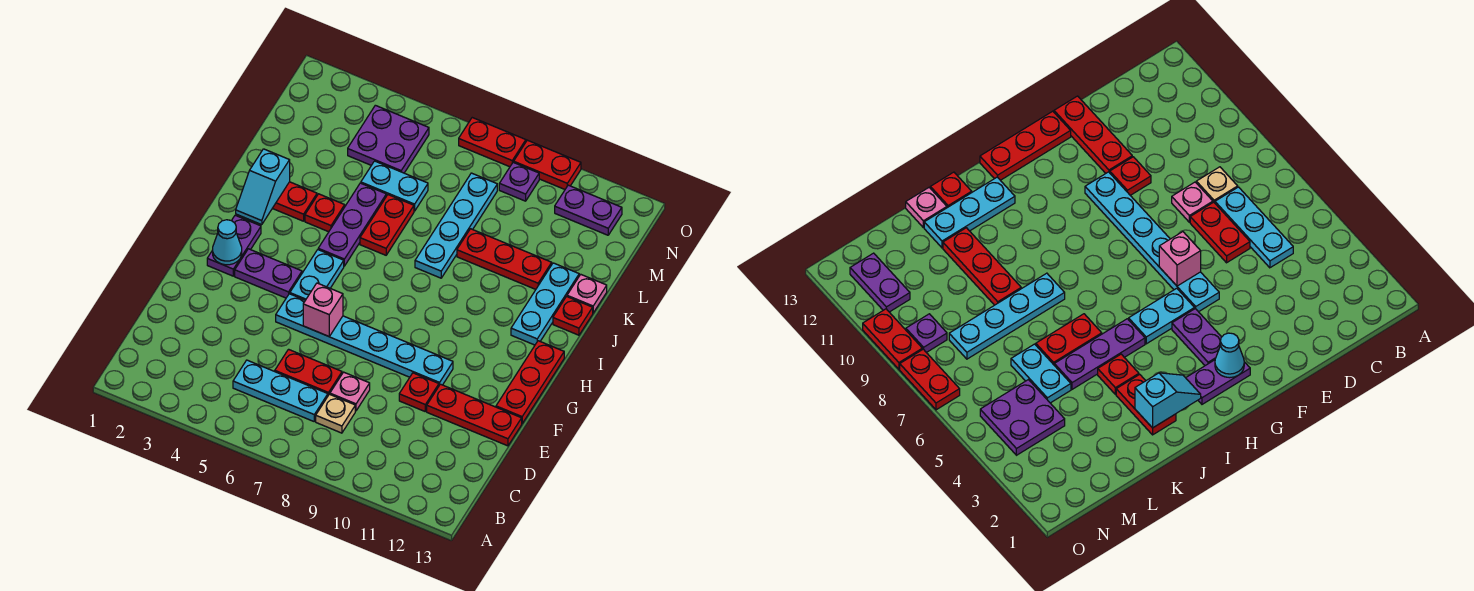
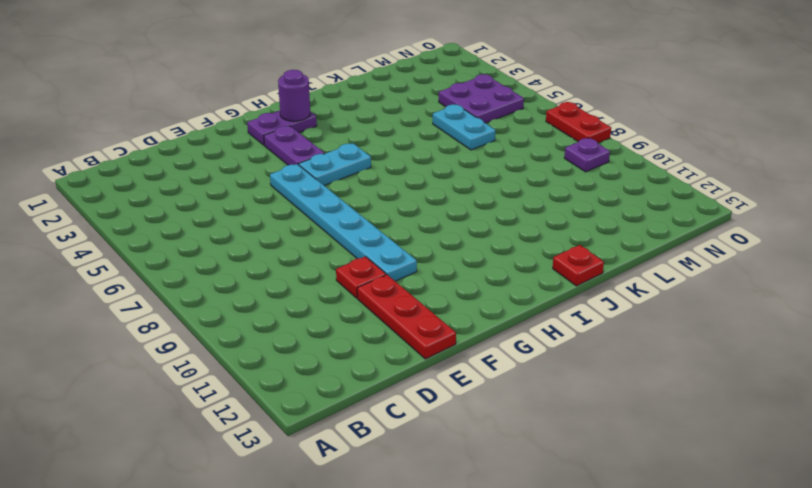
purple round brick H2 level 2 -> none
none -> cyan plate C5:C7 level 1
none -> tan plate C8 level 1
none -> red plate D6:D7 level 1

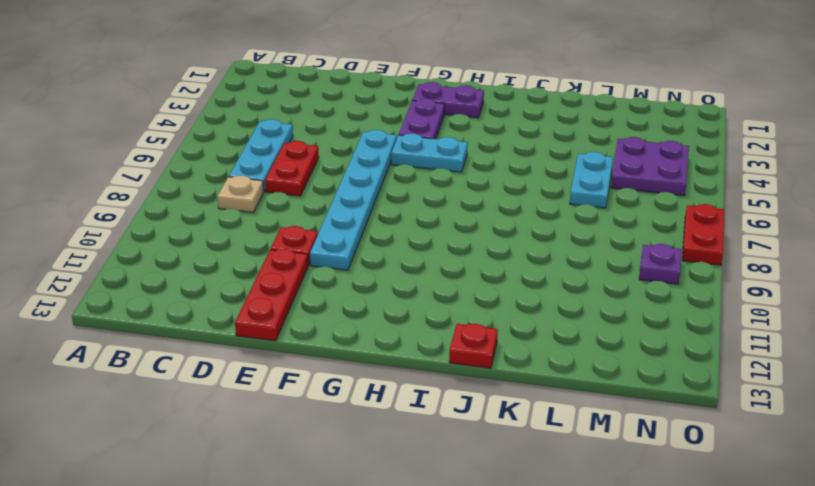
none -> pink plate D8 level 1
none -> red plate F13:H13 level 1
none -> purple plate I5:K5 level 1

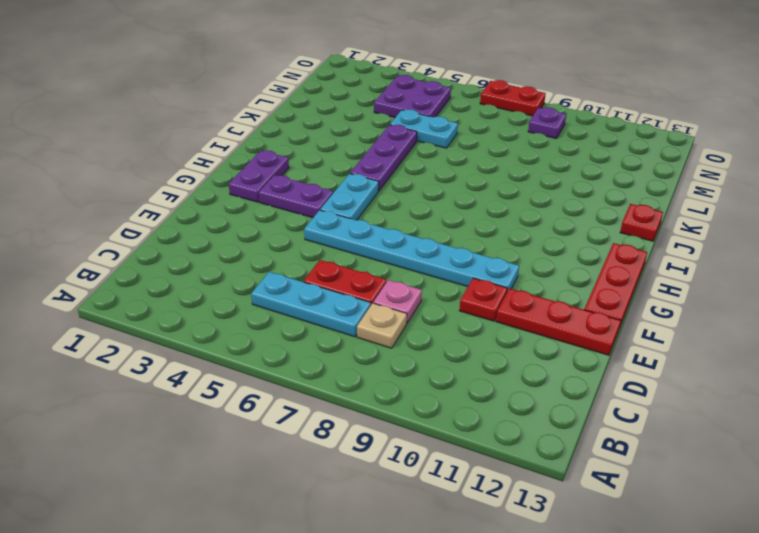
none -> cyan plate I12:K12 level 1
none -> red plate J2:J3 level 1
none -> red plate J4 level 1

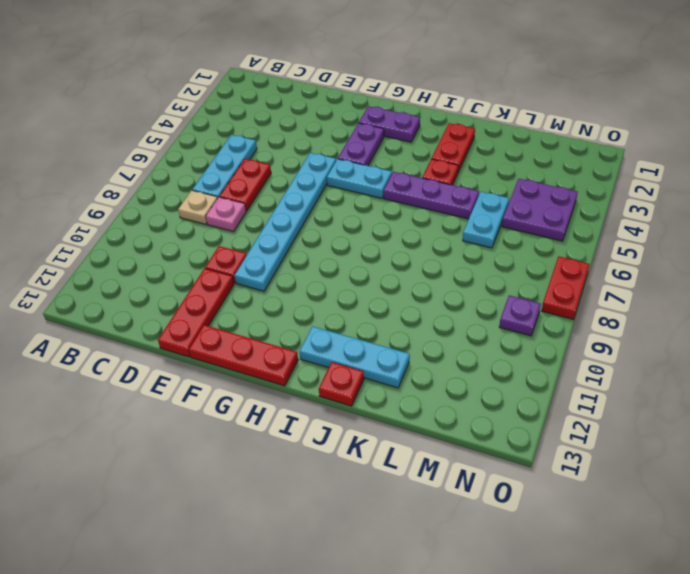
none -> red plate J6:K6 level 1
none -> cyan plate J8:M8 level 1
none -> red plate K9:K11 level 1

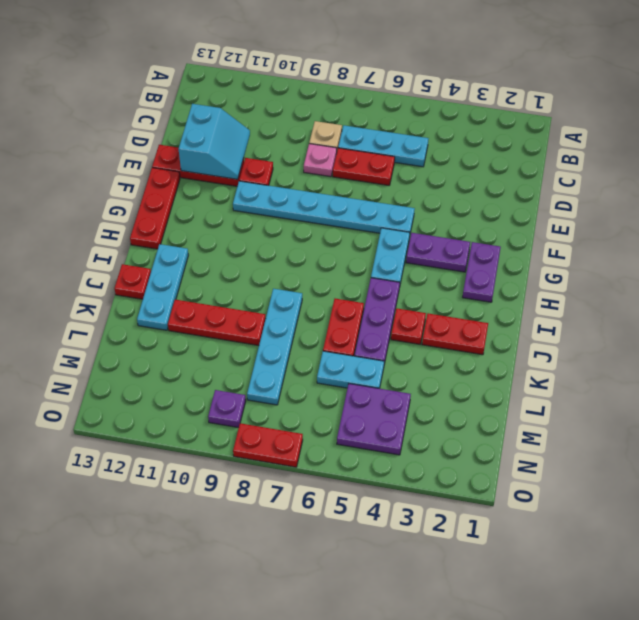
cyan slope D11:E12 level 2 top 12 -> none
none -> pink plate K13 level 1
none -> purple plate N11:N12 level 1
none -> red plate O9:O10 level 1

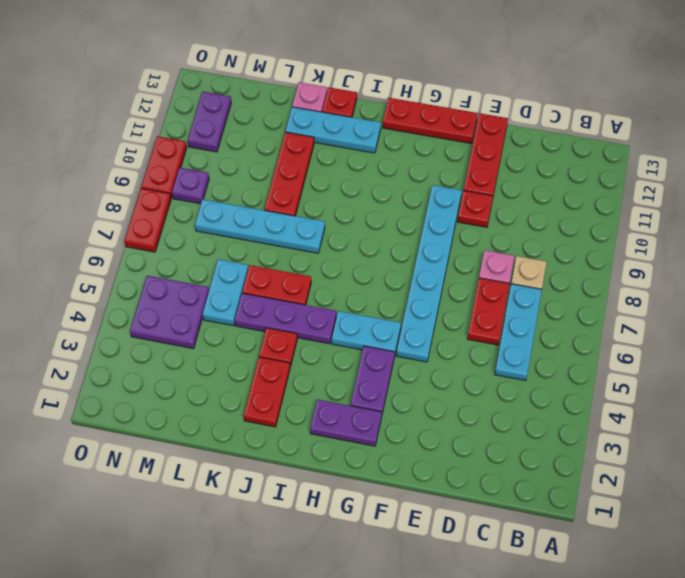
none -> pink brick F6 level 2
none -> cyan cone G2 level 2
none -> cyan slope I2:J2 level 2 top J

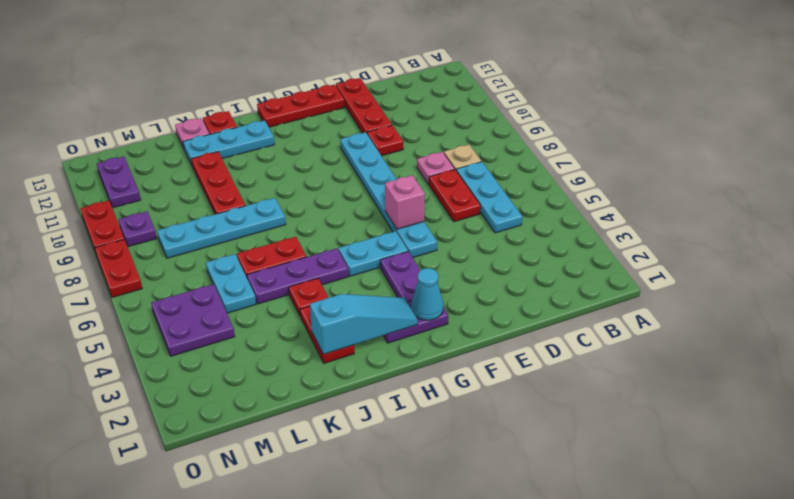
cyan slope H2:J2 level 2 top J -> cyan slope I2:J2 level 2 top J

